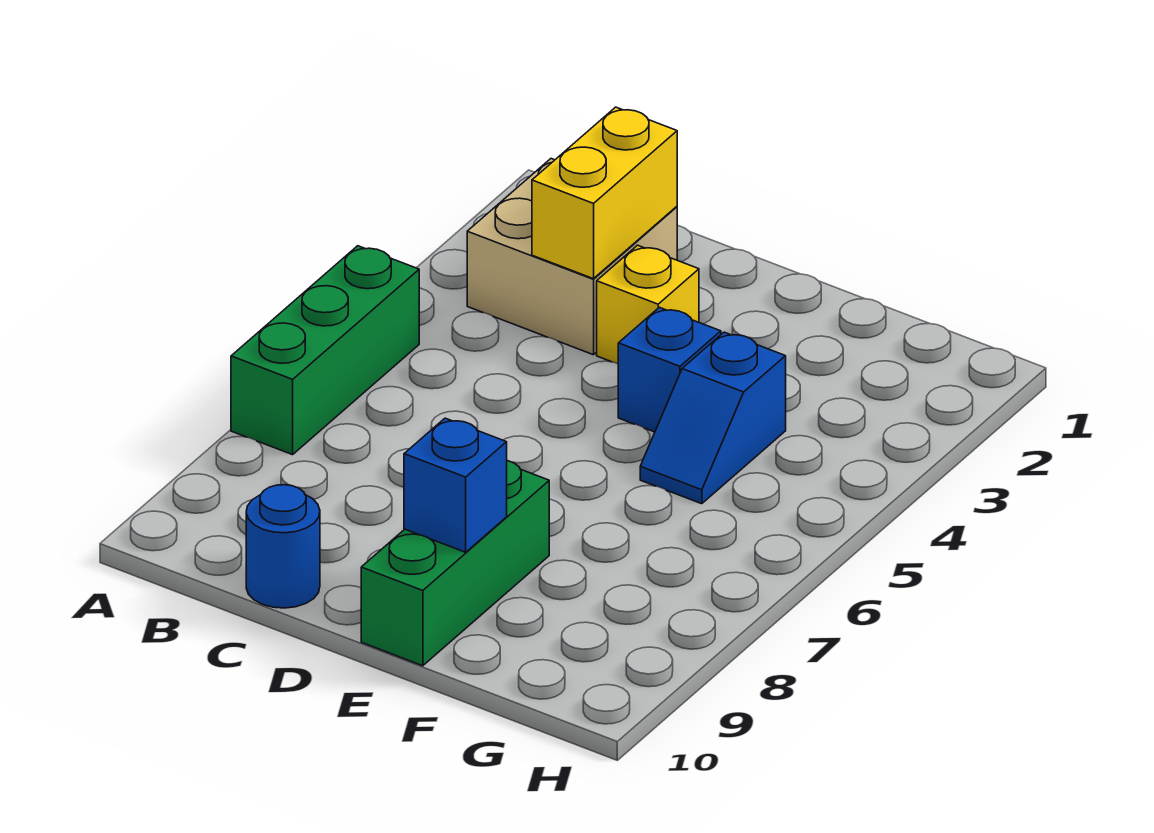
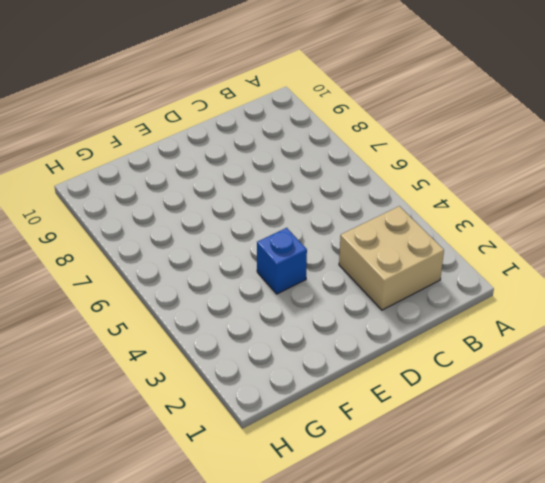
none -> green brick A5:A7 level 1
none -> blue round brick C10 level 1

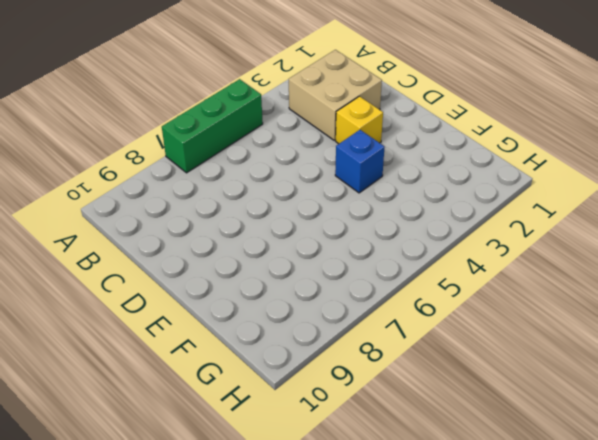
none -> blue round brick C10 level 1
none -> green brick E8:E10 level 1

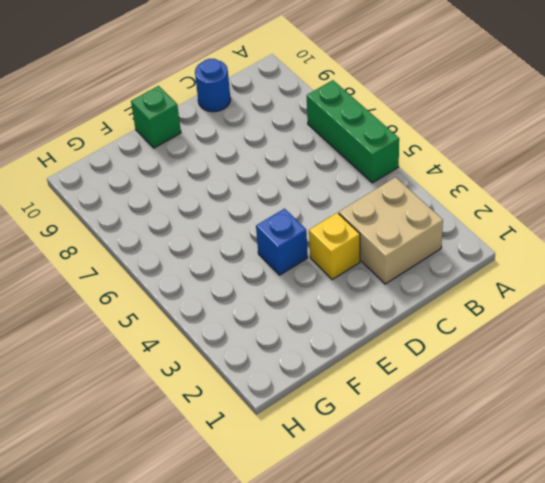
green brick E10 level 1 -> green brick E8:E10 level 1
none -> blue slope F4:F5 level 1 top 4
none -> yellow brick C2:C3 level 2

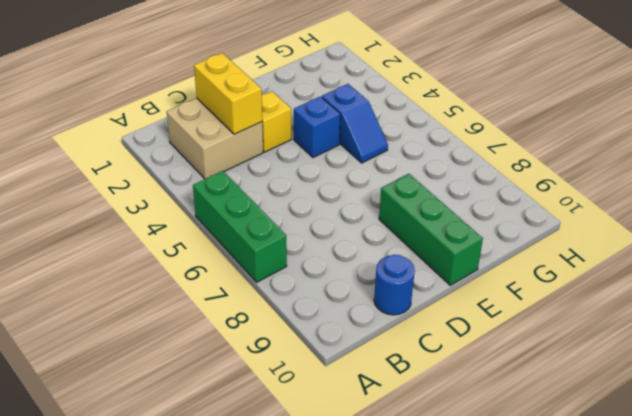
none -> blue brick E9 level 2

